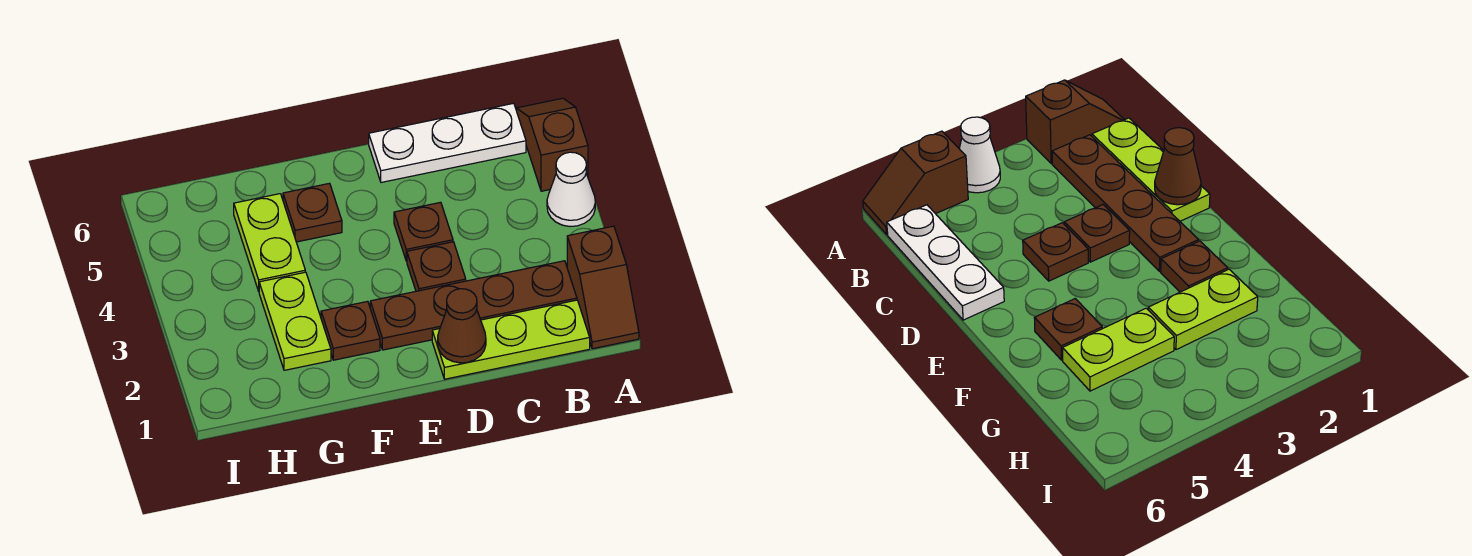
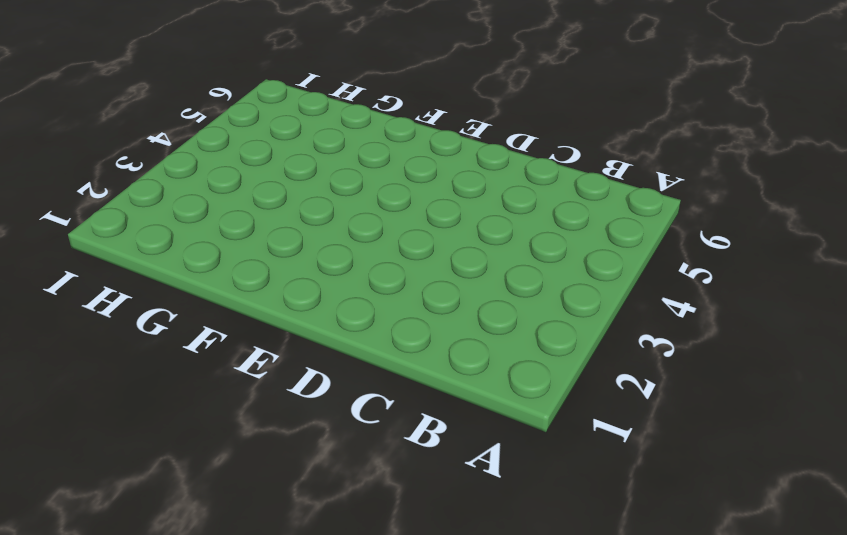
none -> brown slope A1:A2 level 1 top 2
none -> white cone A4 level 1
none -> brown slope A5:A6 level 1 top 5

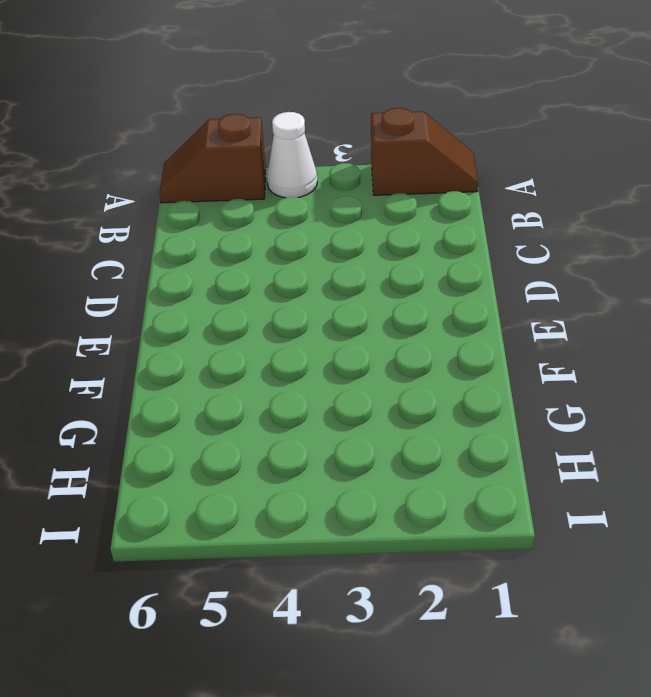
none -> lime plate B1:D1 level 1
none -> brown plate B2:E2 level 1
none -> white plate B6:D6 level 1

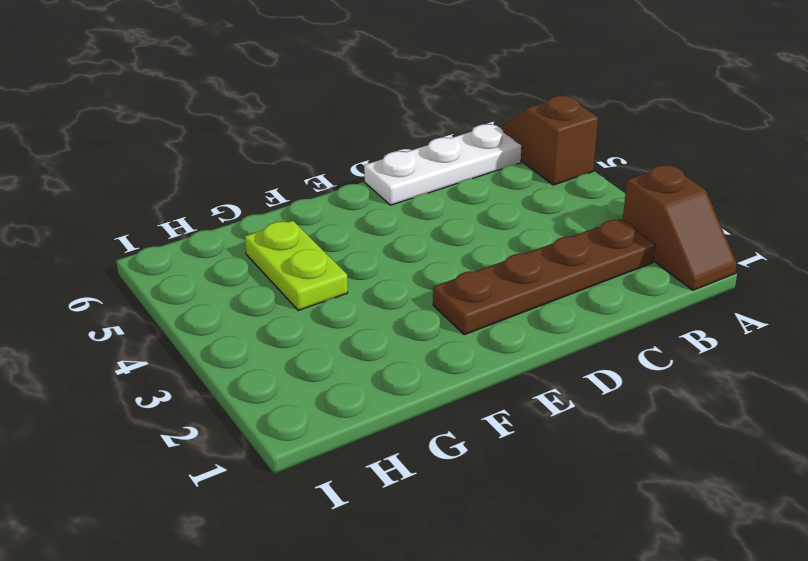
none -> white cone A4 level 1
none -> lime plate B1:D1 level 1
none -> brown plate D3 level 1

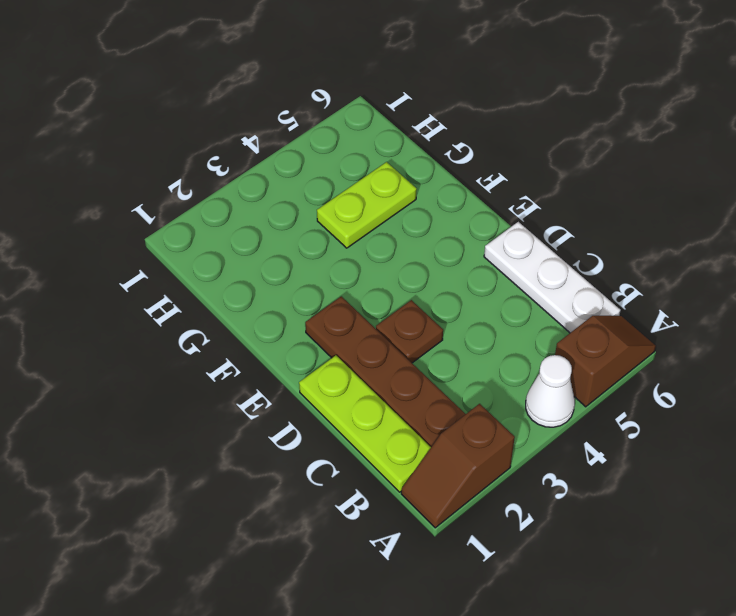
none -> brown plate D4 level 1
none -> brown plate F2 level 1
none -> brown plate F5 level 1

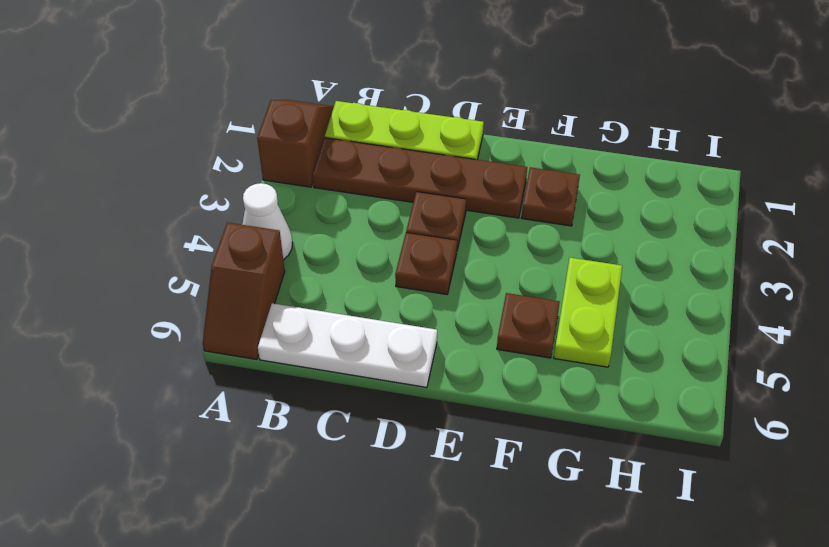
none -> lime plate G2:G3 level 1
none -> brown cone D1 level 2

